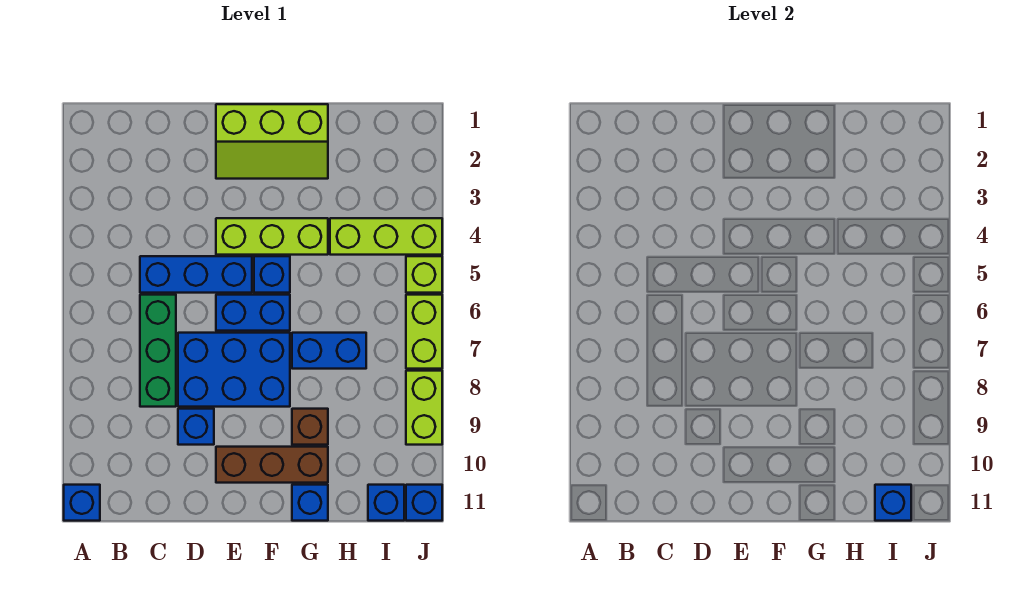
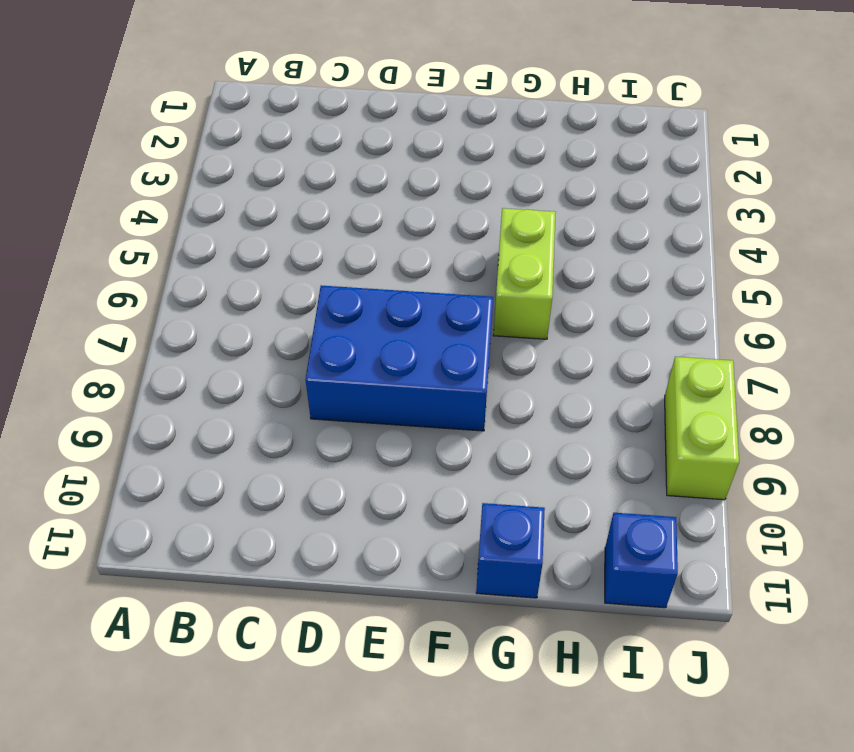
lime brick G5:G6 level 1 -> lime brick J6:J7 level 1
none -> blue brick A11 level 1
none -> blue brick C5:E5 level 1
none -> green brick C6:C8 level 1

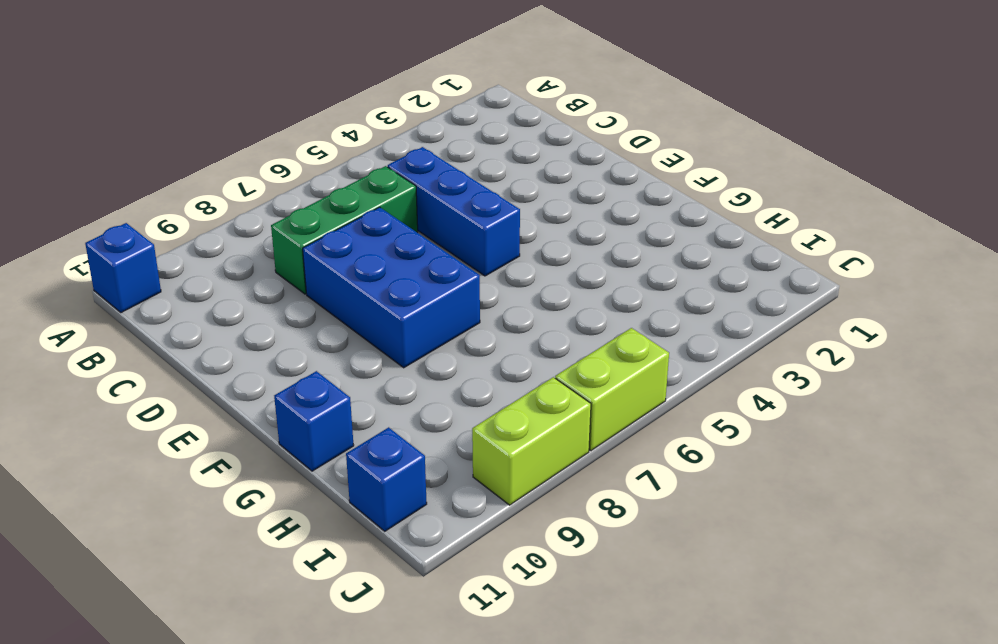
none -> blue brick D9 level 1
none -> lime slope E1:G2 level 1 top 1
none -> lime brick E4:G4 level 1

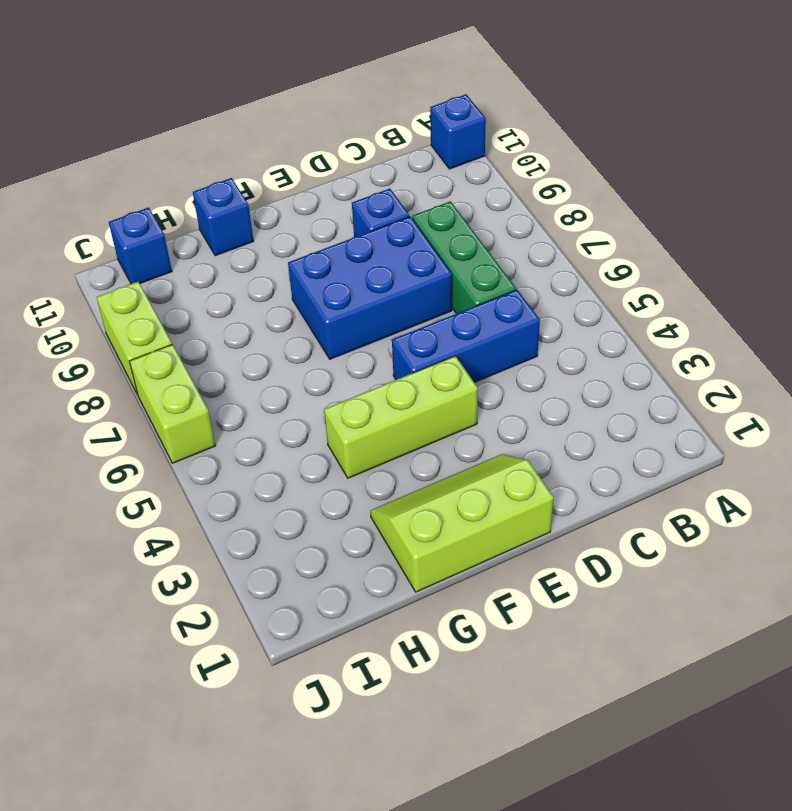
none -> blue brick E6:F6 level 1
none -> brown brick E10:G10 level 1
none -> blue brick F5 level 1

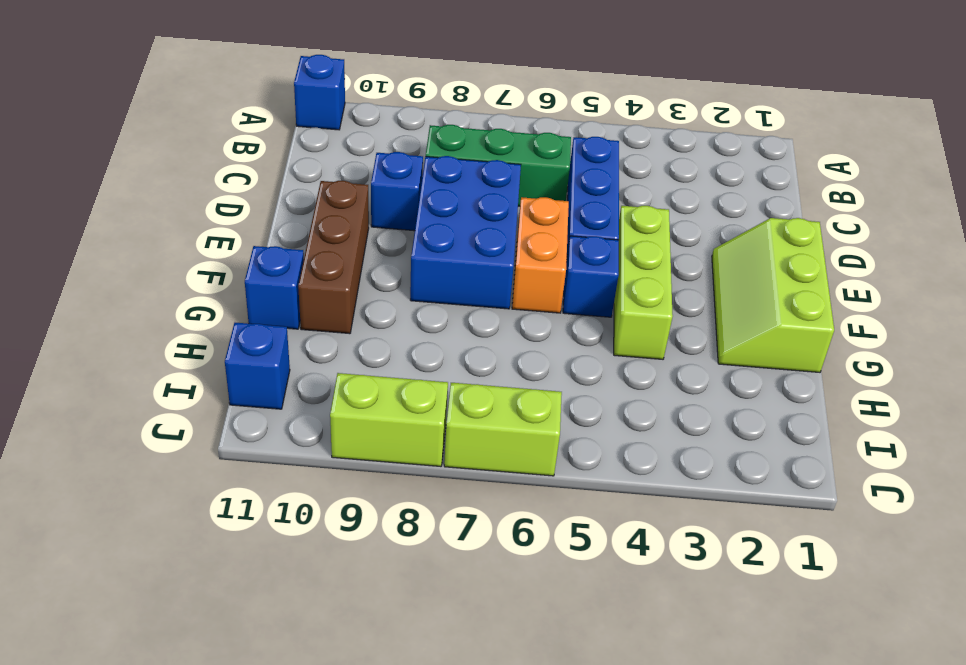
orange brick E6:F6 level 1 -> blue brick E6:F6 level 1
none -> blue brick G7:H7 level 1
none -> brown brick G9 level 1
none -> lime brick H4:J4 level 1

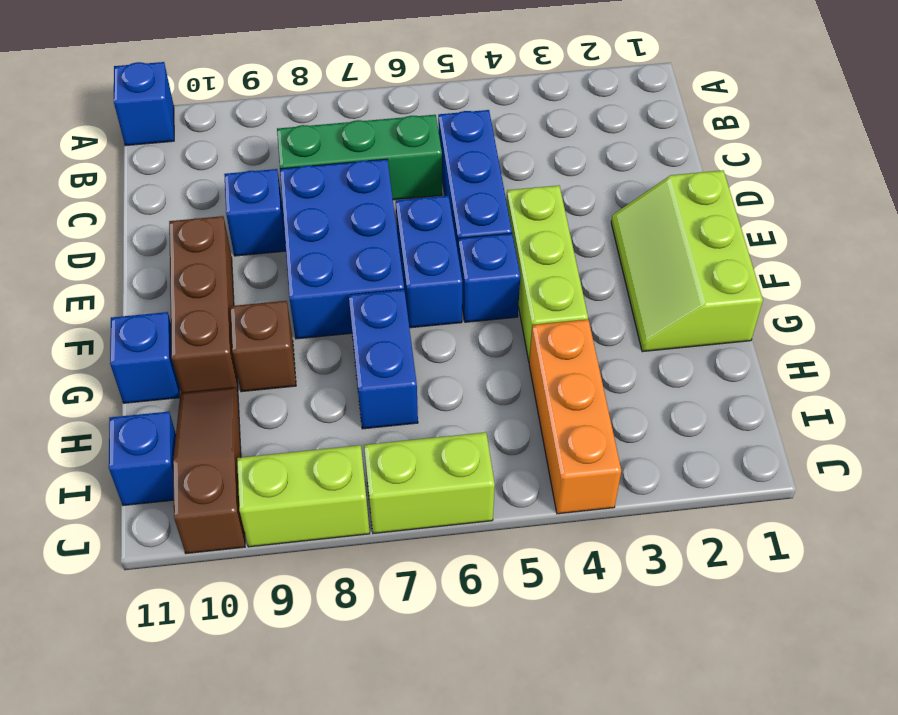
orange brick H4:J4 level 1 -> lime brick H4:J4 level 1
brown slope H10:J10 level 1 top J -> none
none -> lime brick J5 level 1
none -> blue brick J11 level 1
none -> blue brick I11 level 2

